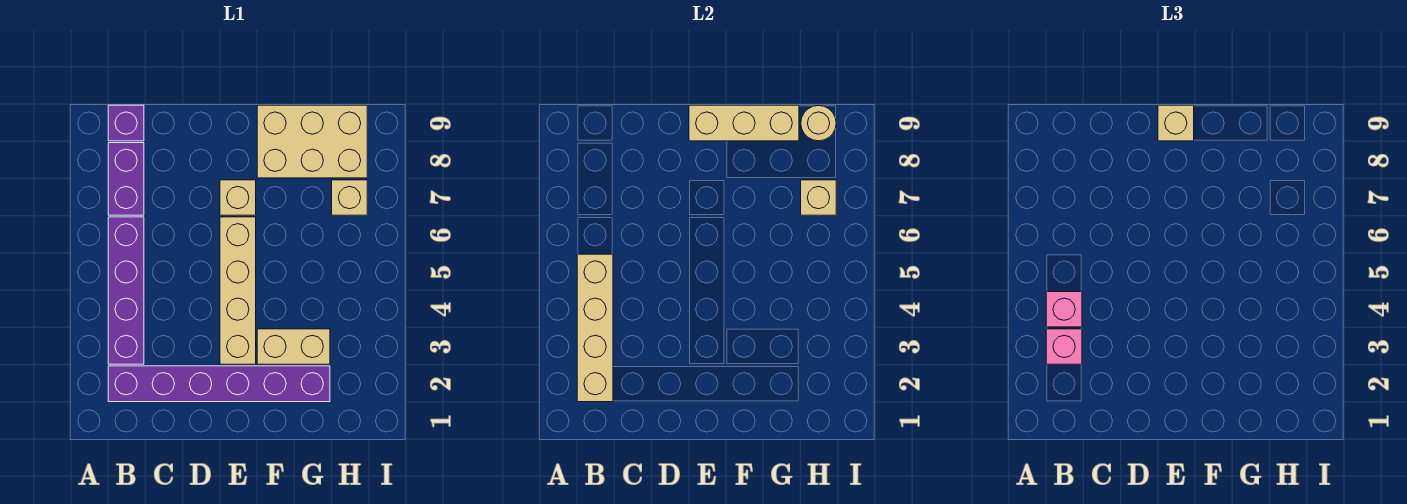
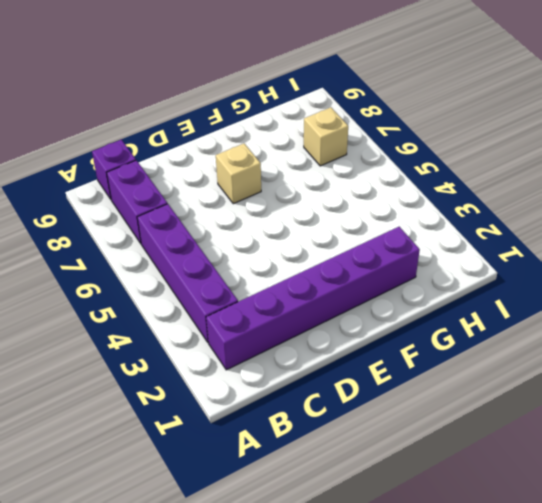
none -> tan brick E3:E6 level 1
none -> tan brick F3:G3 level 1
none -> tan brick F8:H9 level 1

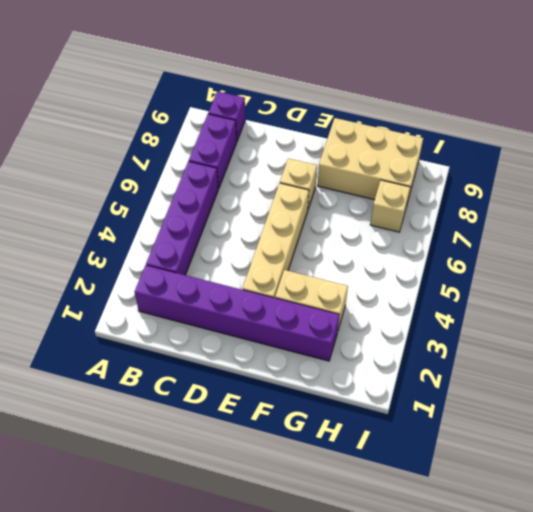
none -> tan brick B2:B5 level 2
none -> tan brick E9:G9 level 2
none -> tan brick H7 level 2

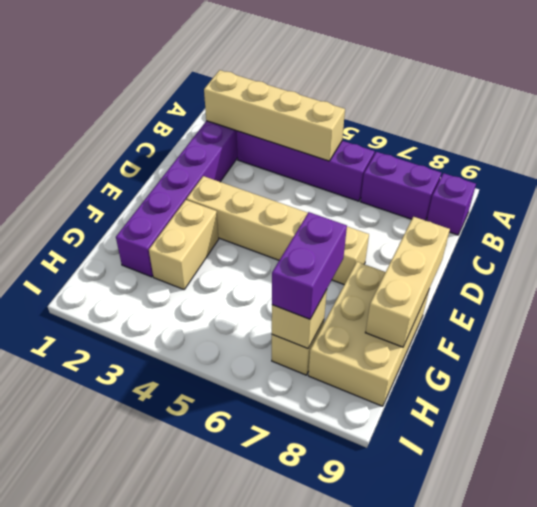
purple brick G7:H7 level 3 -> none
none -> tan round brick H9 level 2
none -> pink brick B3 level 3
none -> pink brick B4 level 3

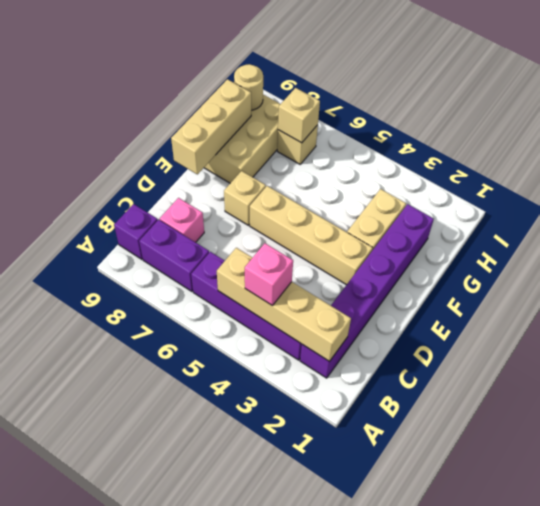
pink brick C8 level 1 -> pink brick B3 level 3
none -> tan brick E9 level 3

